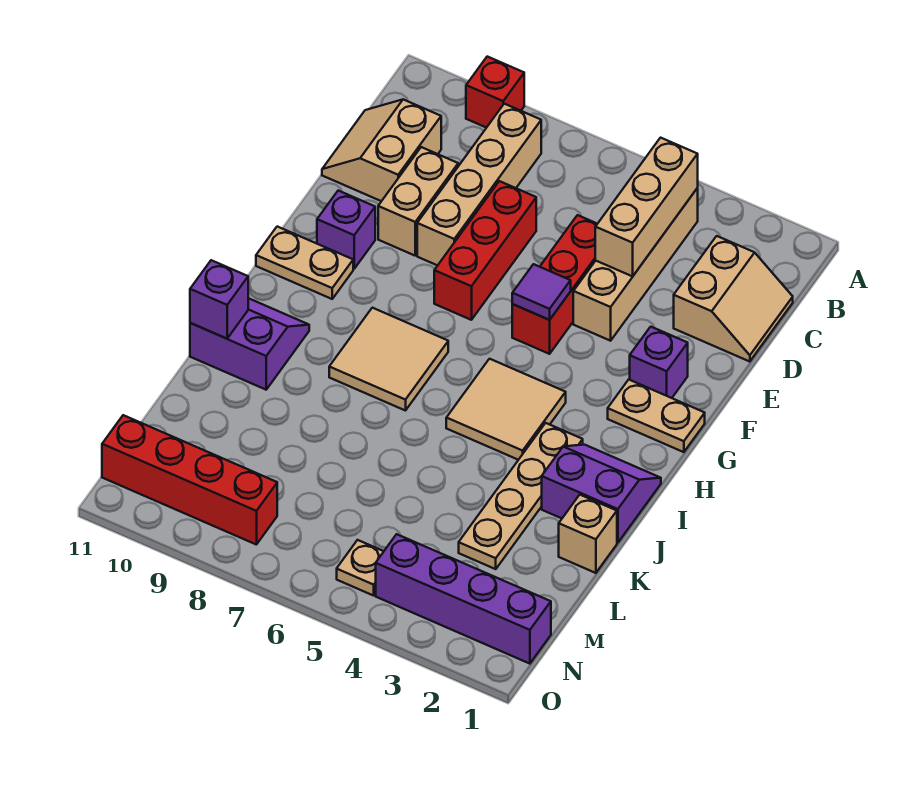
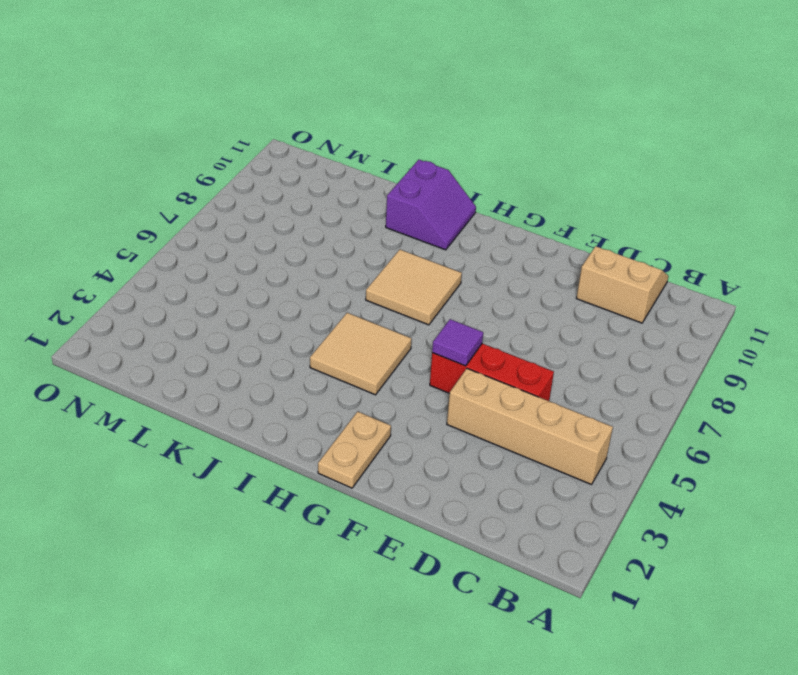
none -> red brick A9 level 1
none -> tan brick B8:E8 level 1
none -> tan slope C1:D2 level 1 top 2

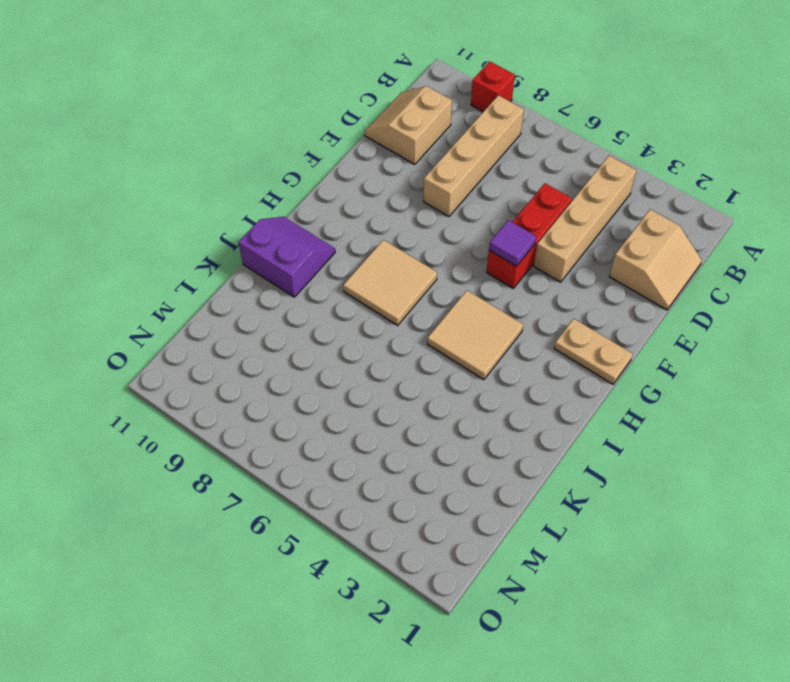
none -> red brick D7:F7 level 1
none -> tan brick D9:E9 level 1
none -> purple brick F2 level 1

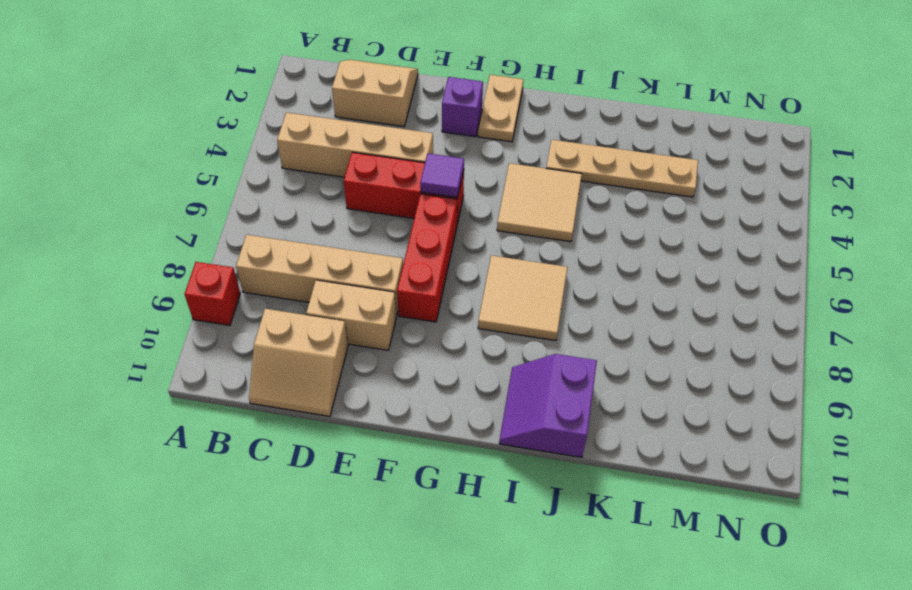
red brick F6:F8 level 1 -> red brick D7:F7 level 1
none -> purple brick F10 level 1
none -> tan plate G10:G11 level 1
none -> purple slope I1:J2 level 1 top J

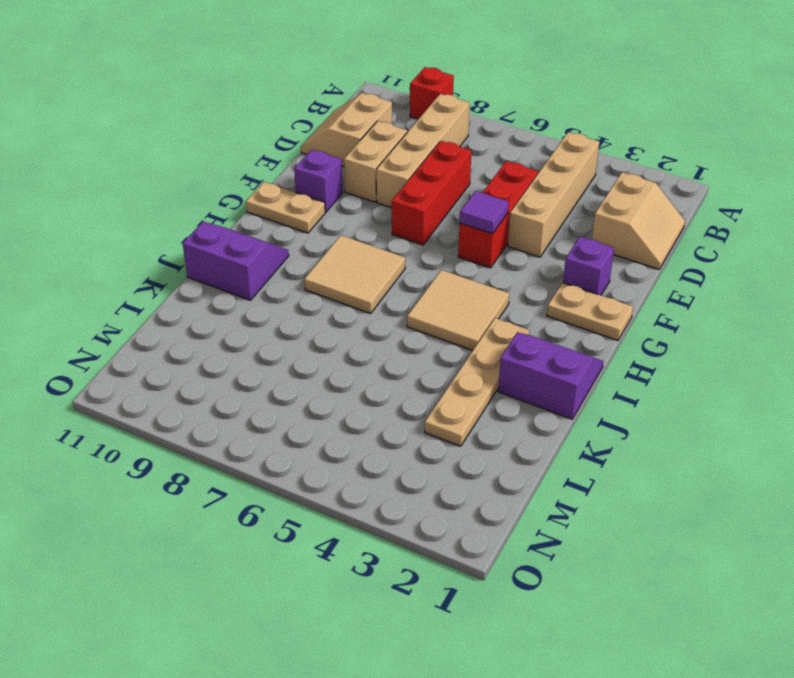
none -> tan brick K1 level 1
none -> purple brick N1:N4 level 1
none -> tan plate N5 level 1

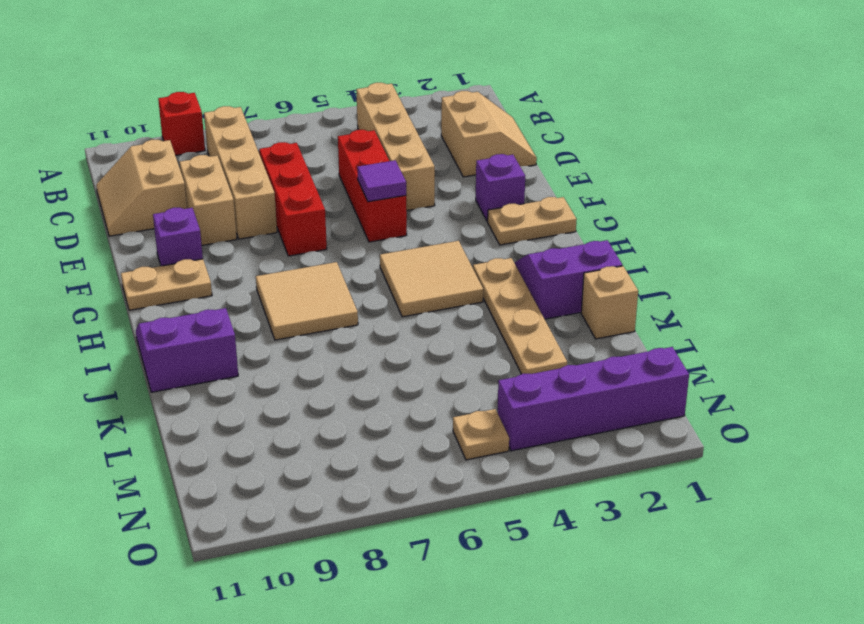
none -> red brick N8:N11 level 1
none -> tan brick B4:D4 level 2
none -> purple brick J11 level 2

